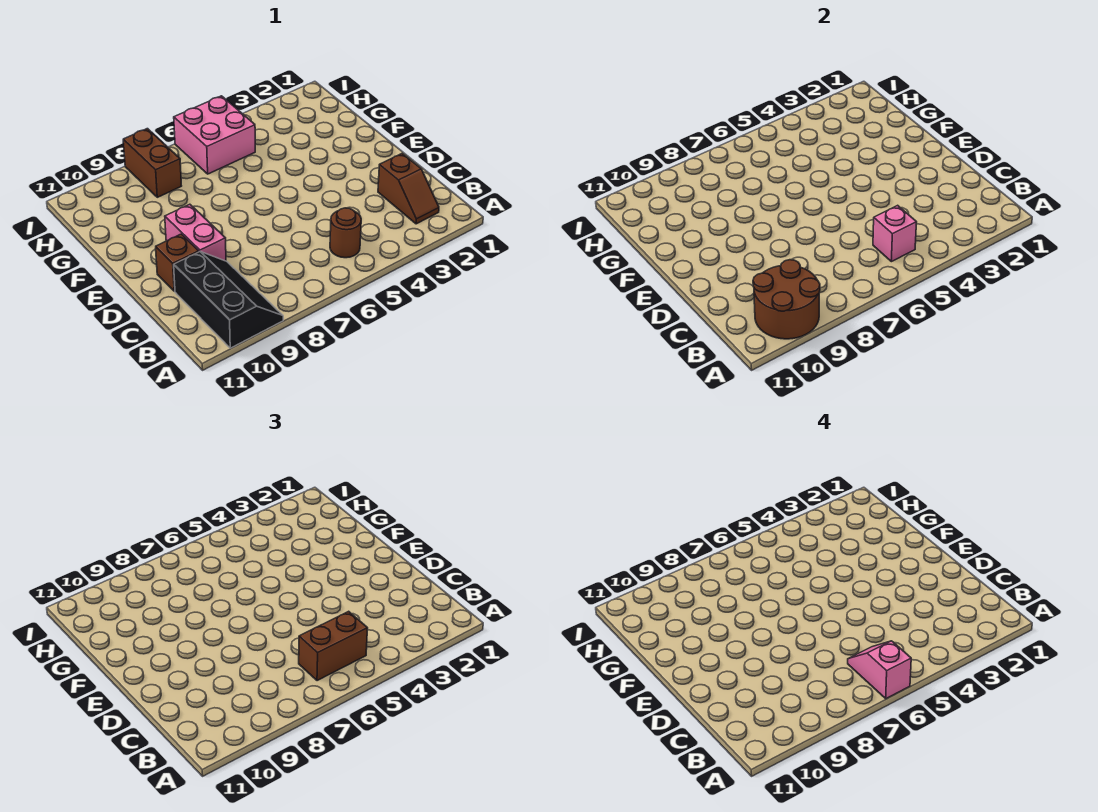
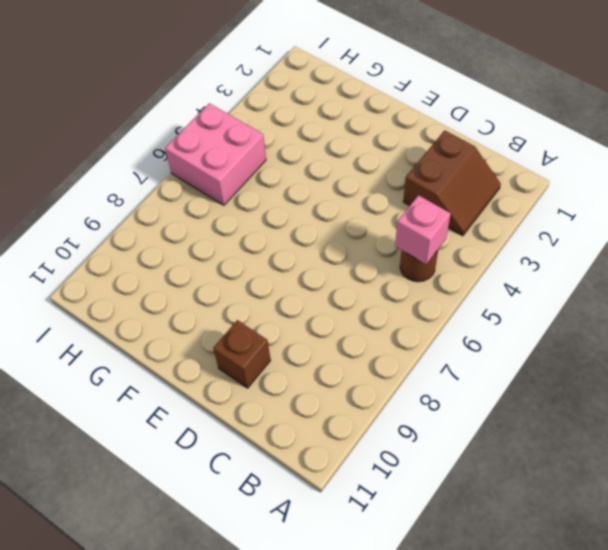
brown slope B2:C3 level 1 top C -> brown slope B2:C2 level 1 top C
none -> black slope A9:C10 level 1 top 10
none -> pink brick D9:E9 level 1

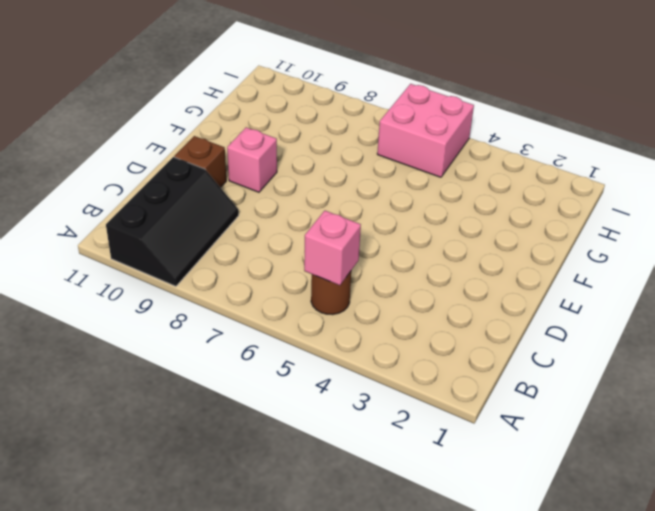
pink brick E9 level 1 -> pink brick D9:E9 level 1
none -> brown slope B2:C2 level 1 top C
none -> brown brick H8:I8 level 1

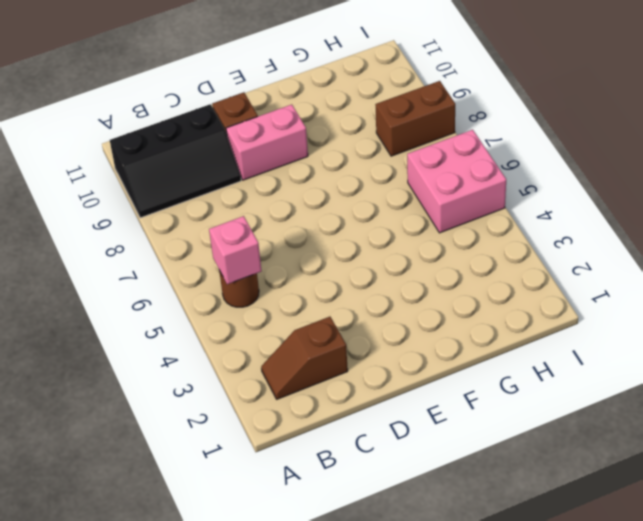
none -> brown round brick A9:B10 level 2
none -> brown brick B5:B6 level 3

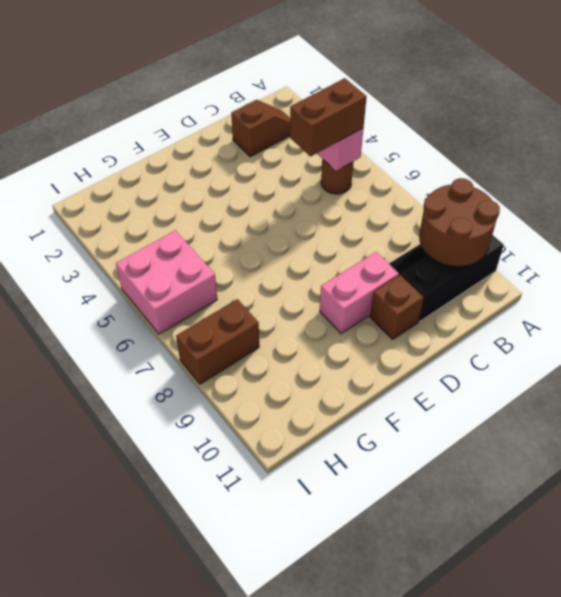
brown brick B5:C5 level 3 -> brown brick B5:B6 level 3
none -> pink slope A6:B6 level 4 top A

